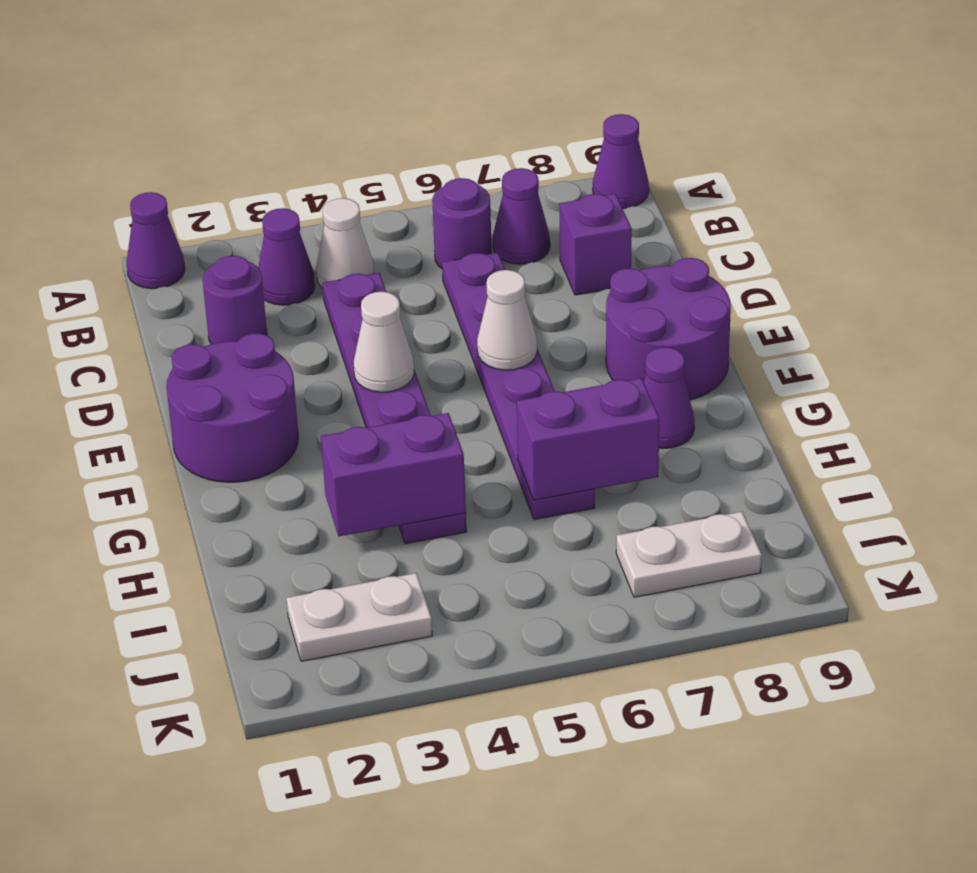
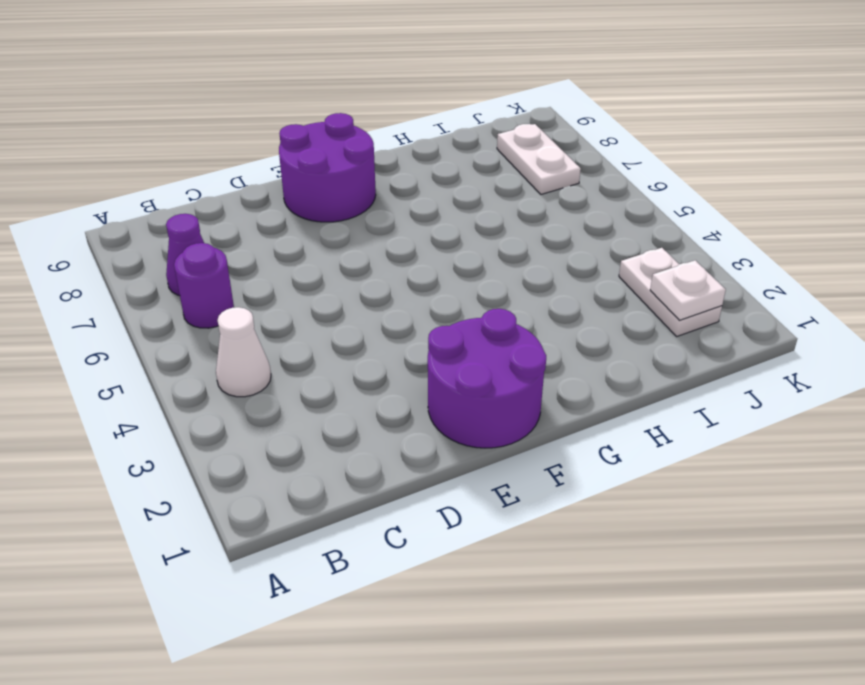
white plate J2 level 2 -> none
none -> purple cone A1 level 1
none -> purple cone A9 level 1
none -> purple cone B3 level 1

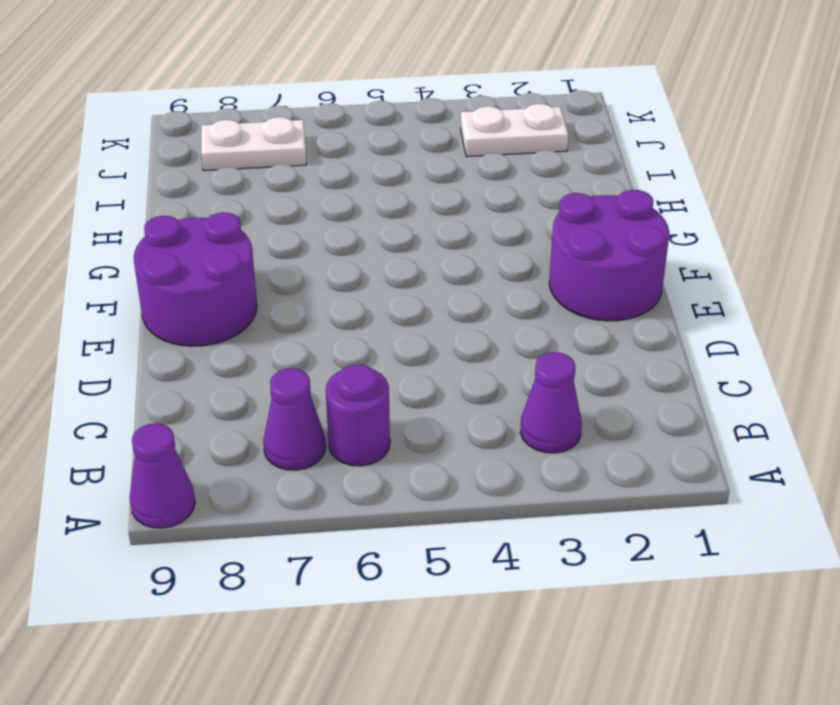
none -> purple cone A1 level 1
none -> white cone B4 level 1
none -> purple round brick C2 level 1

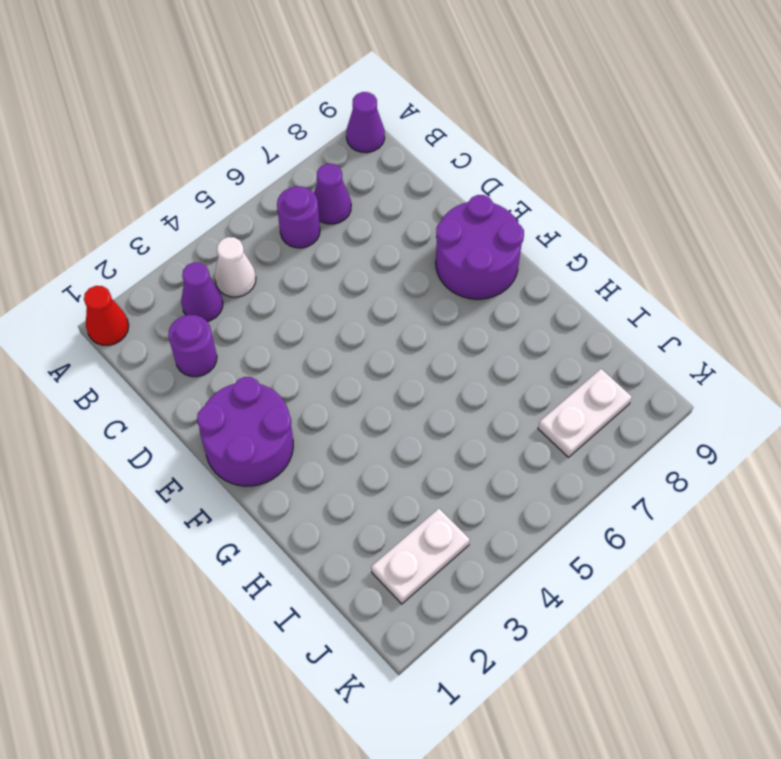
red cone A1 level 1 -> purple cone A1 level 1
none -> purple plate C4:H4 level 1
none -> purple plate C6:H6 level 1
none -> purple brick C8 level 1

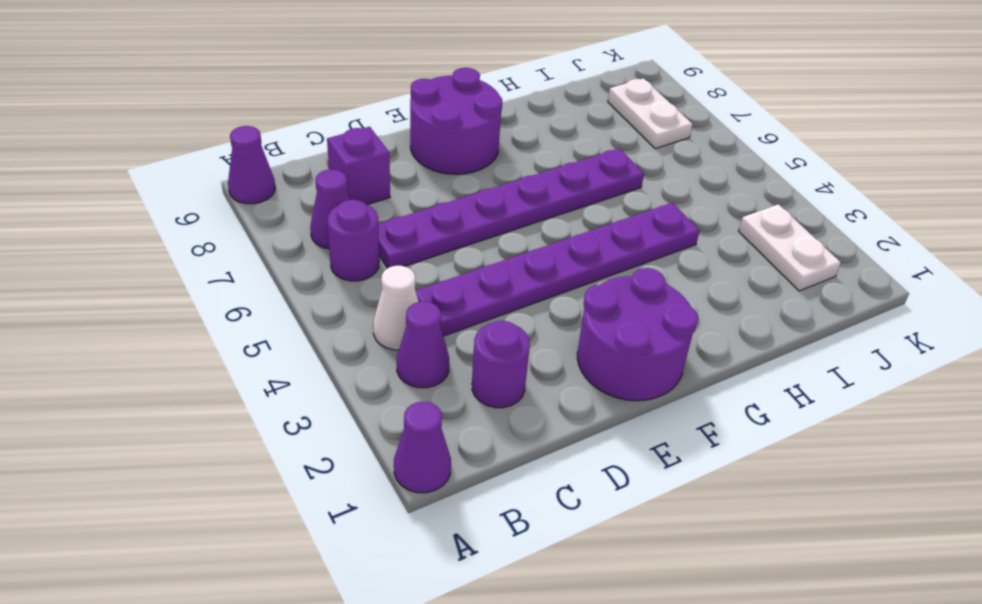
none -> purple cone G8 level 1
none -> white cone E4 level 2
none -> white cone E6 level 2

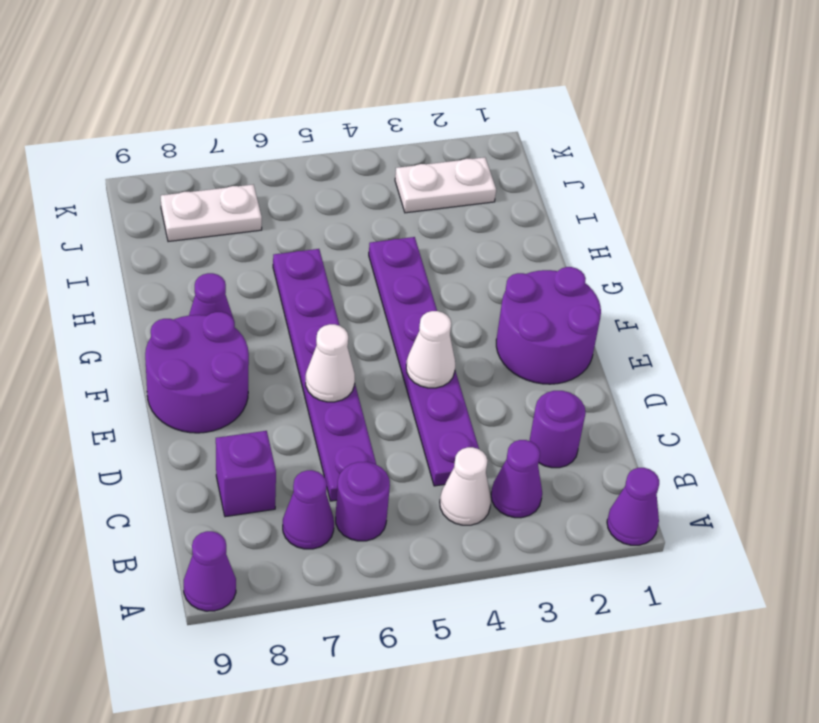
none -> purple brick H3:H4 level 2
none -> purple brick H6:H7 level 2

